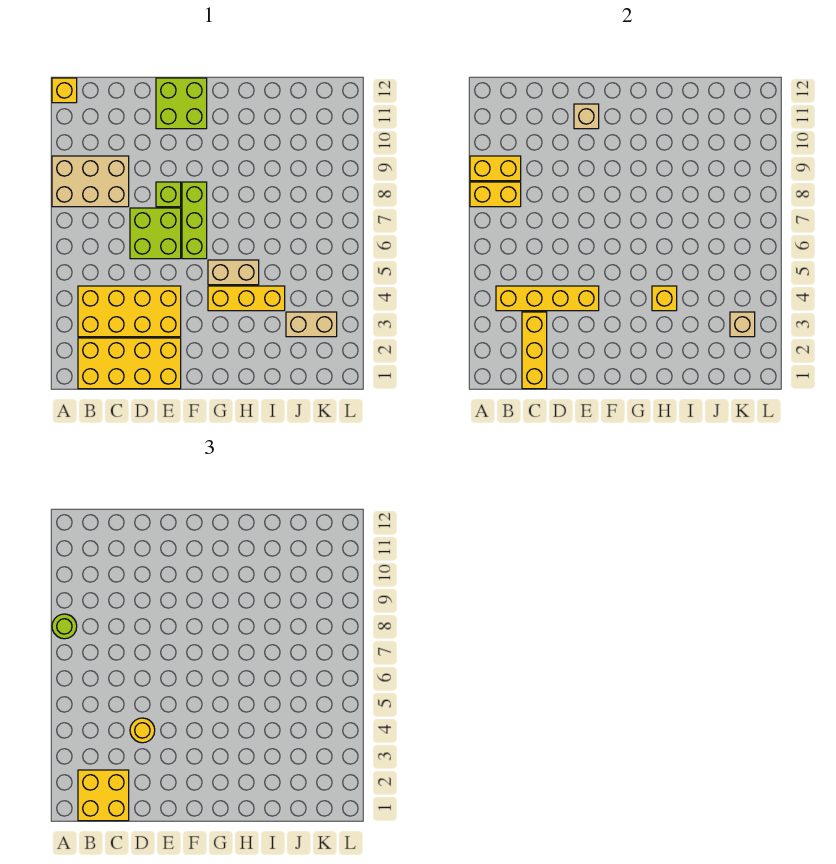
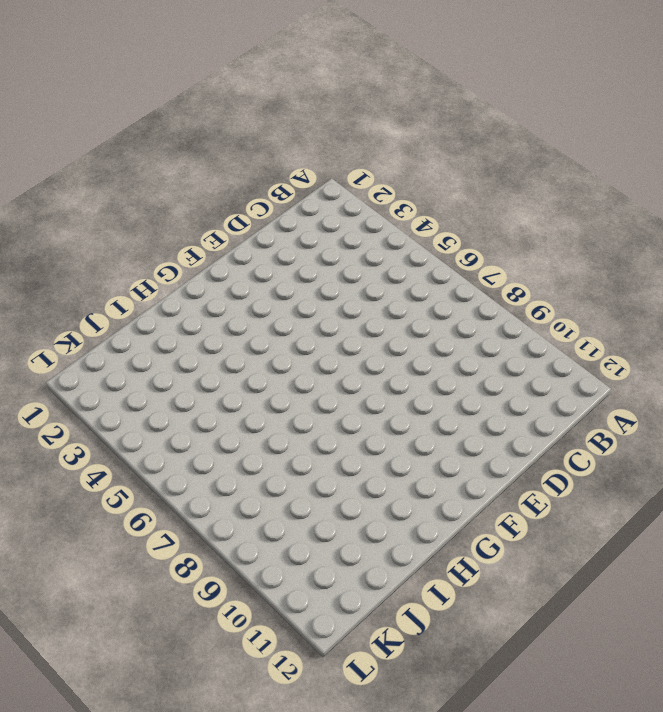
none -> tan brick A8:C9 level 1
none -> yellow brick A12 level 1
none -> yellow brick B1:E2 level 1

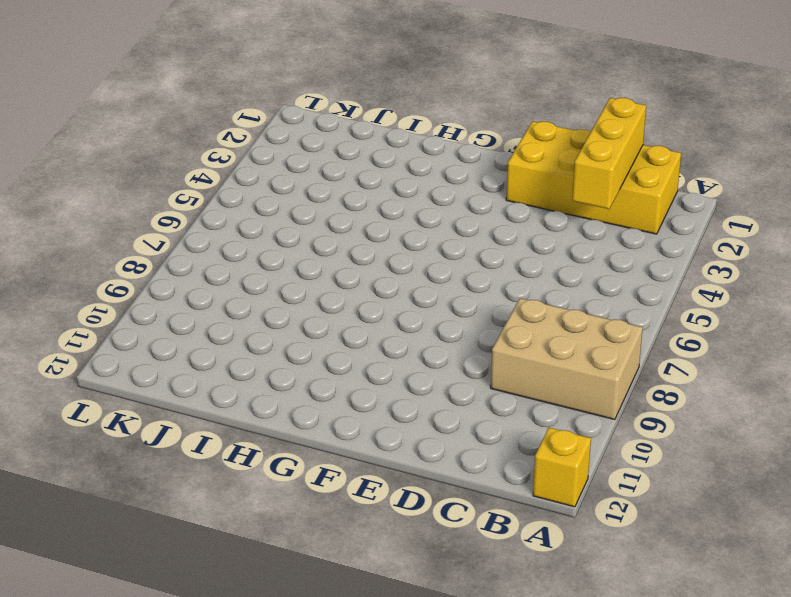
none -> yellow brick B3:E4 level 1
none -> lime brick D6:E7 level 1
none -> lime brick E8 level 1

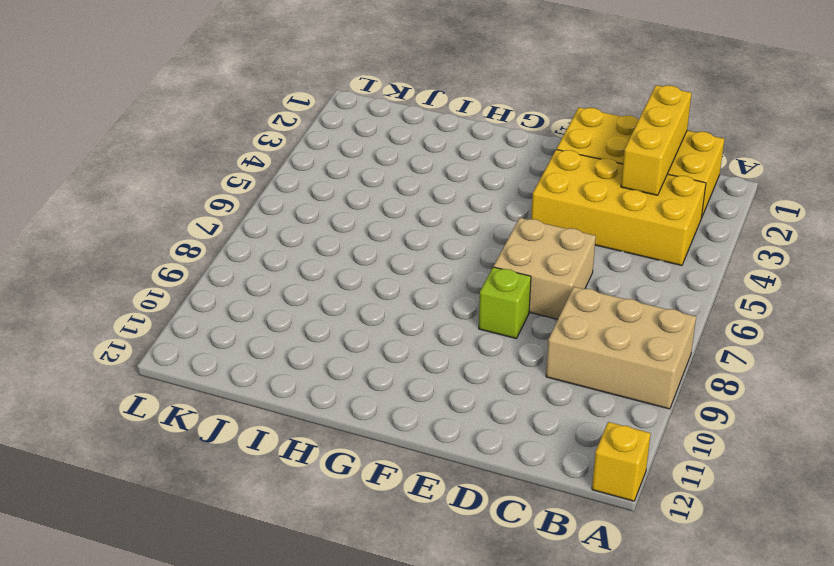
tan brick D6:E7 level 1 -> lime brick D6:E7 level 1
none -> lime brick E11:F12 level 1
none -> lime brick F6:F8 level 1
none -> yellow brick G4:I4 level 1

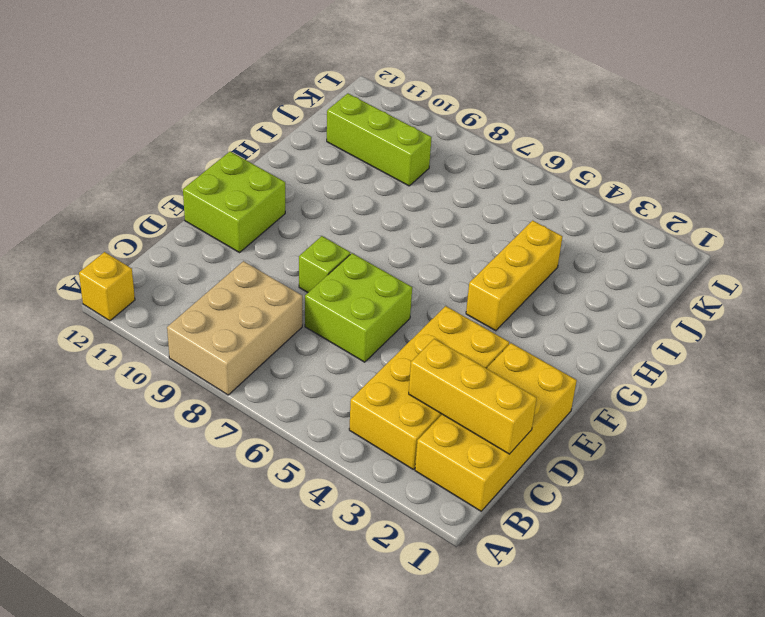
lime brick J9:J11 level 1 -> lime brick F6:F8 level 1
none -> tan brick G5:H5 level 1
none -> tan brick J3:K3 level 1
none -> yellow brick A8:B8 level 2

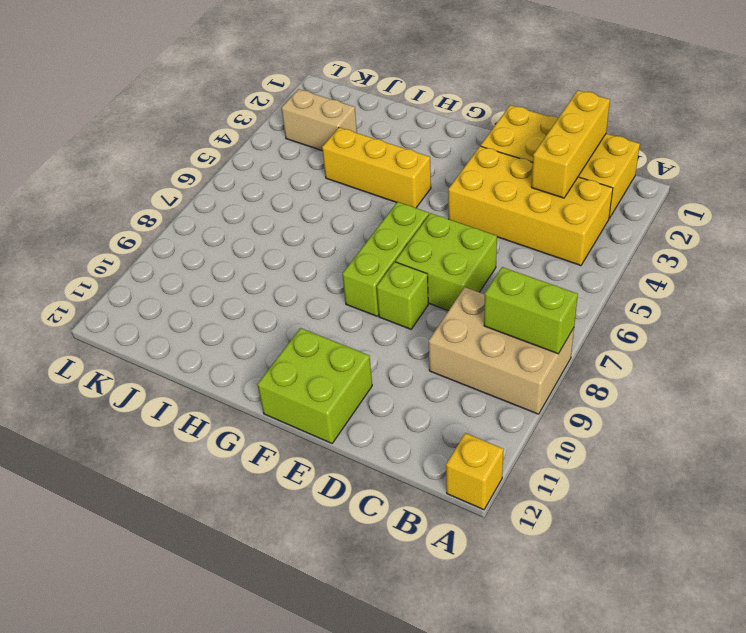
lime brick A8:B8 level 2 -> yellow brick A8:B8 level 2
none -> tan brick G5:H5 level 1
none -> yellow brick A9:B9 level 2
none -> yellow brick B4:E4 level 2

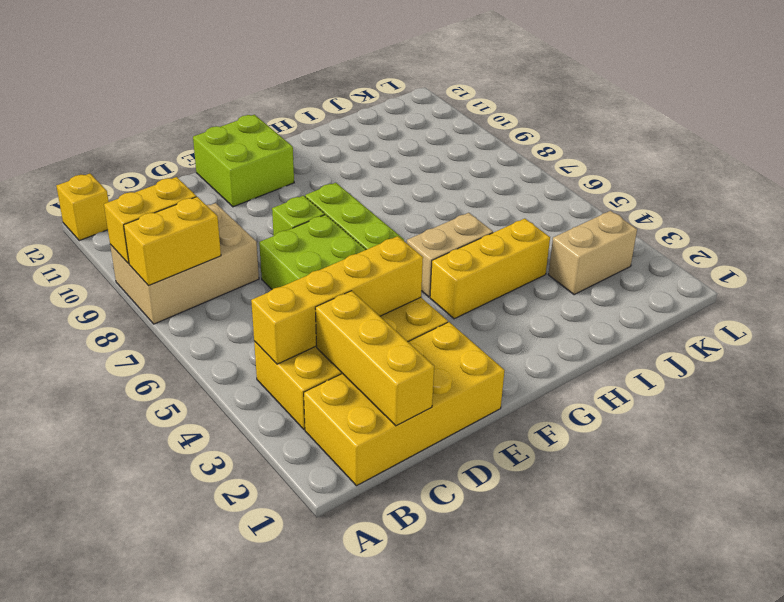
none -> tan brick E11 level 2
none -> yellow brick H4 level 2
none -> tan brick K3 level 2

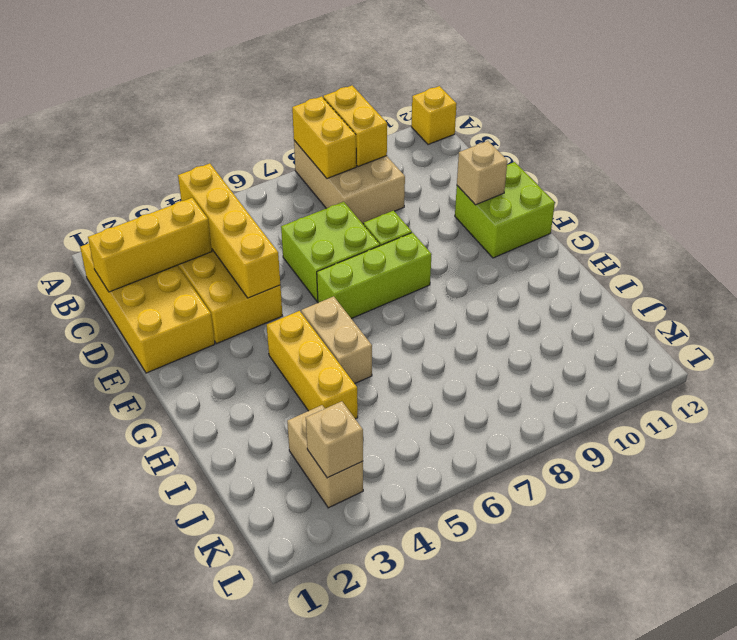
none -> yellow brick H4 level 2
none -> lime round brick A8 level 3
none -> yellow brick B1:C2 level 3

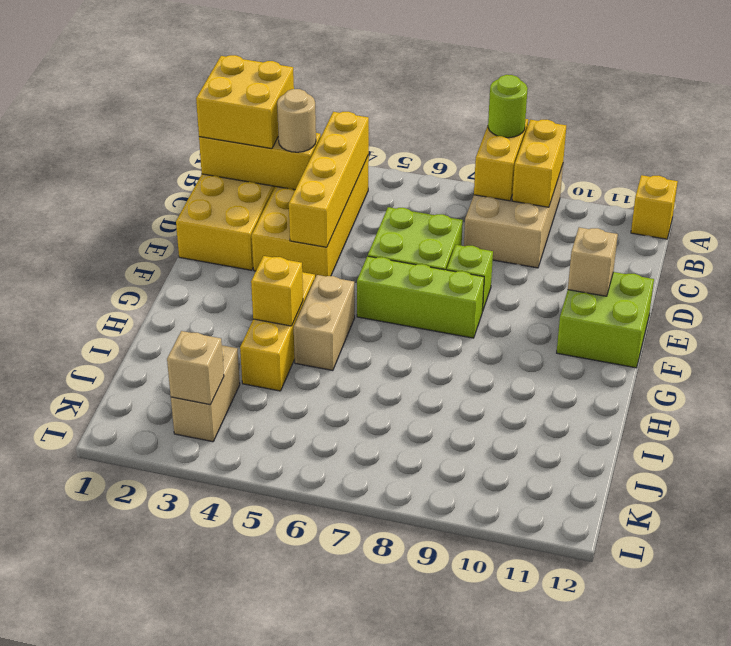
tan round brick C3 level 3 -> none
none -> yellow round brick D4 level 3

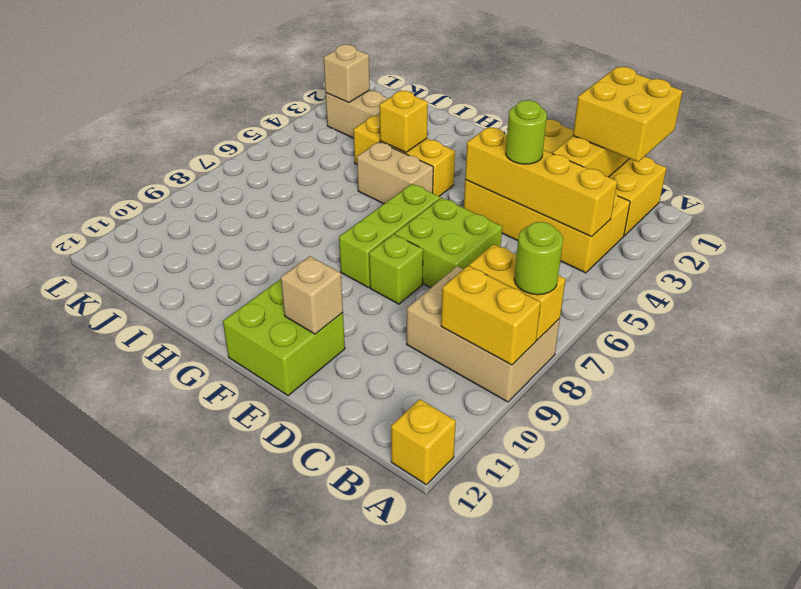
lime round brick D4 level 3 -> yellow round brick D4 level 3

